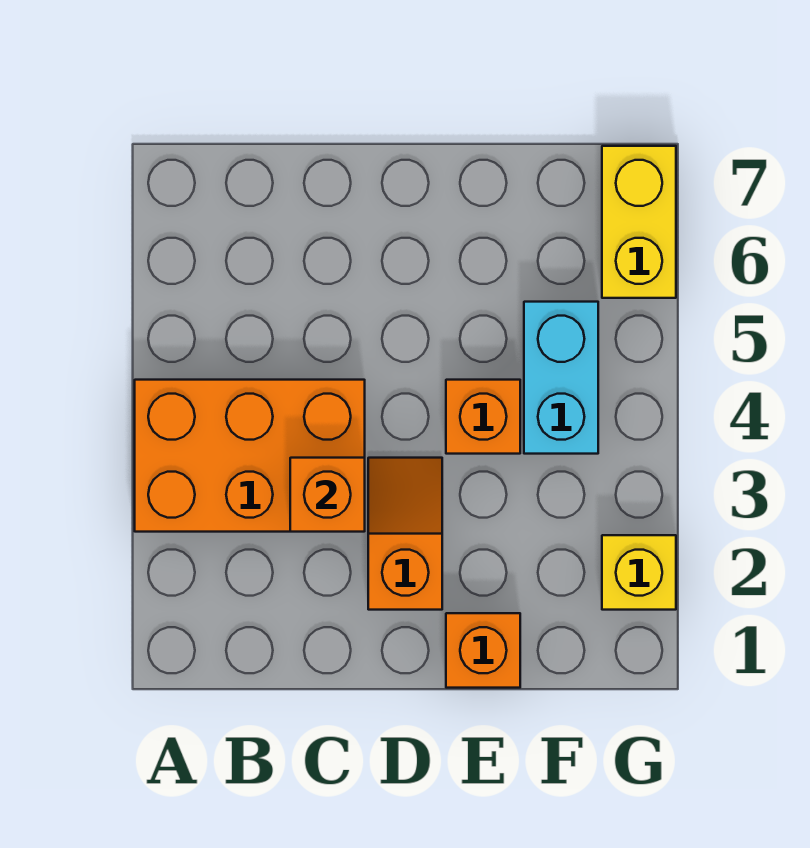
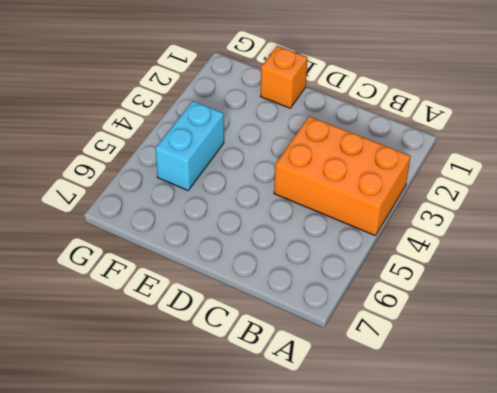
none -> orange slope D2:D3 level 1 top 2
none -> orange brick E4 level 1

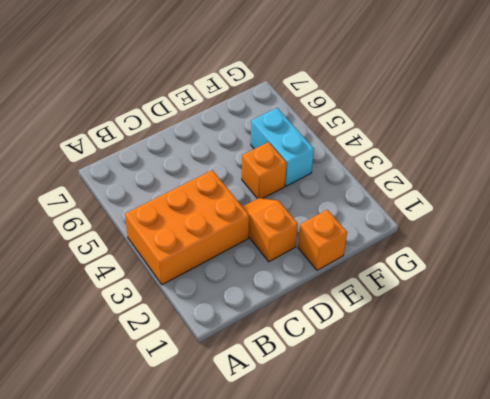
none -> yellow brick G2 level 1
none -> yellow brick G6:G7 level 1

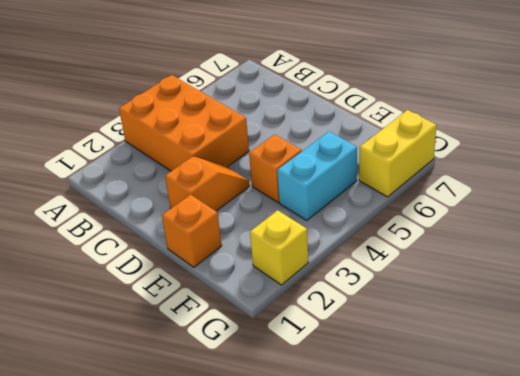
none -> orange brick C3 level 2

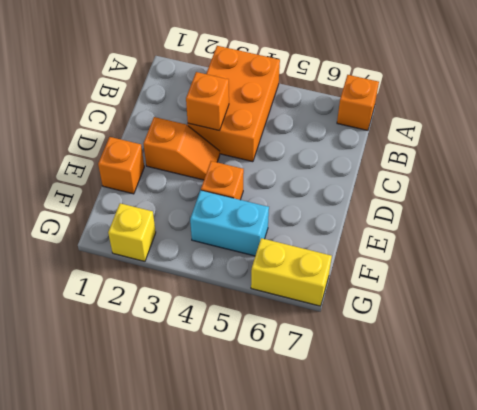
orange brick A7 level 1 -> none

